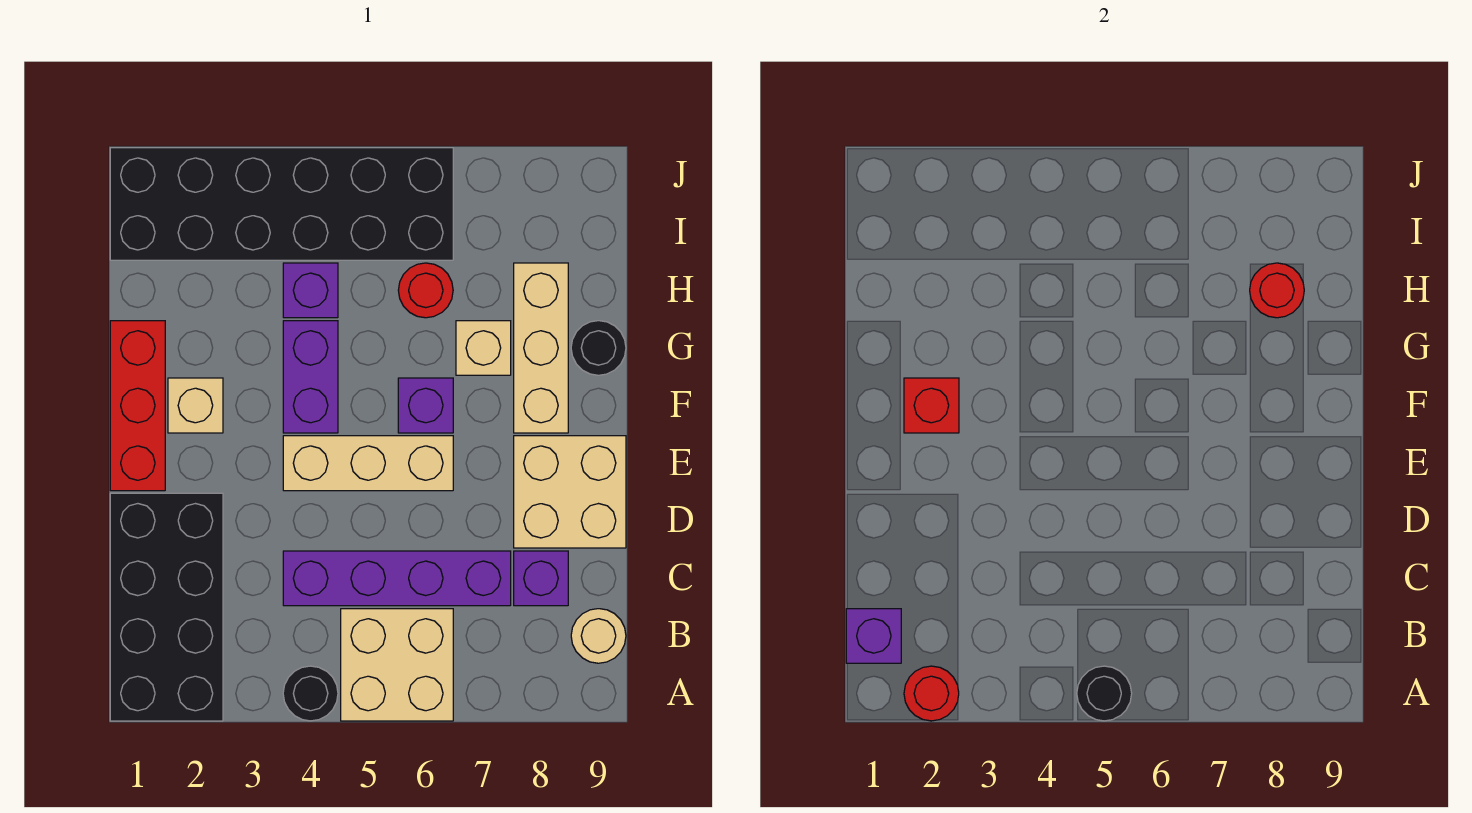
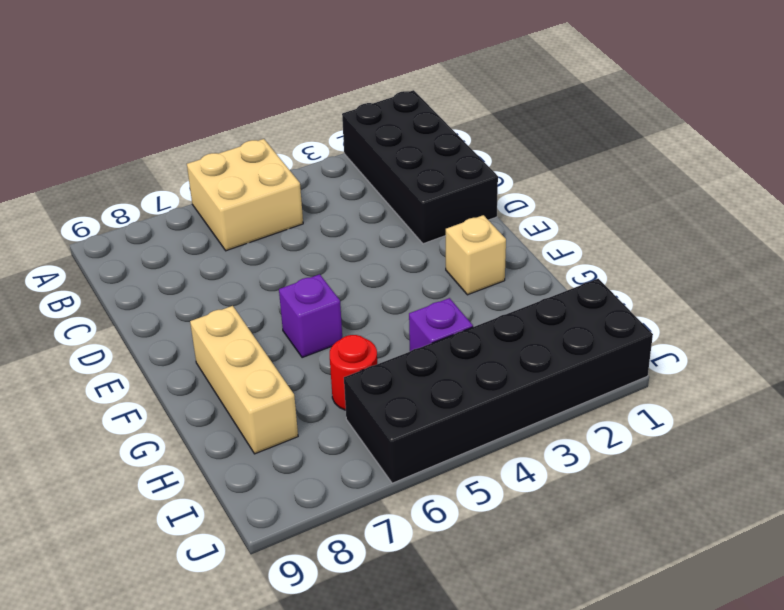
none -> black round brick A4 level 1
none -> tan round brick B9 level 1
none -> purple brick C4:C7 level 1

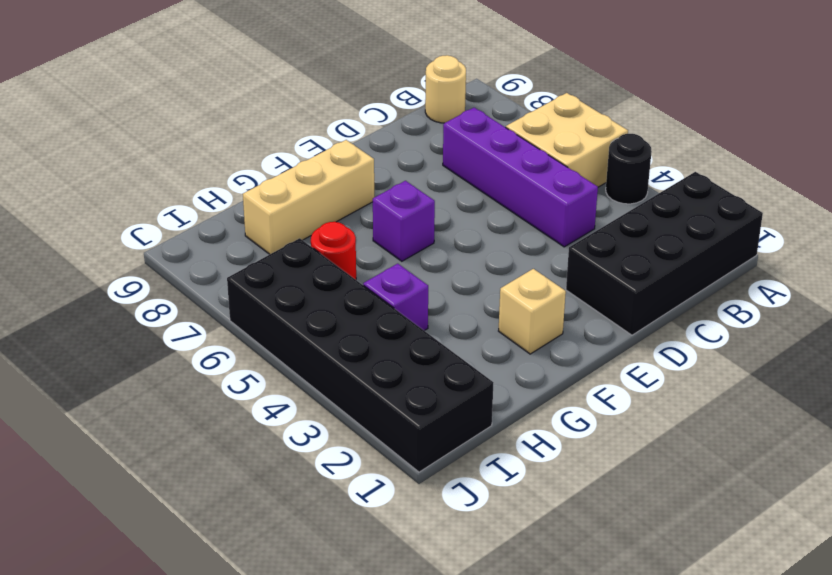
none -> purple brick C8 level 1
none -> tan brick D8:E9 level 1
none -> red brick E1:G1 level 1

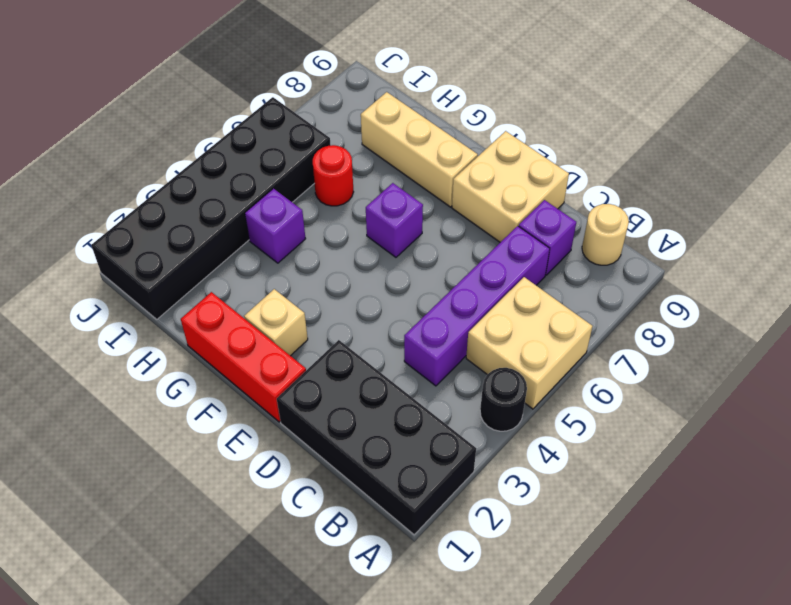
none -> tan brick E4:E6 level 1
none -> purple brick F4:G4 level 1
none -> tan brick G7 level 1

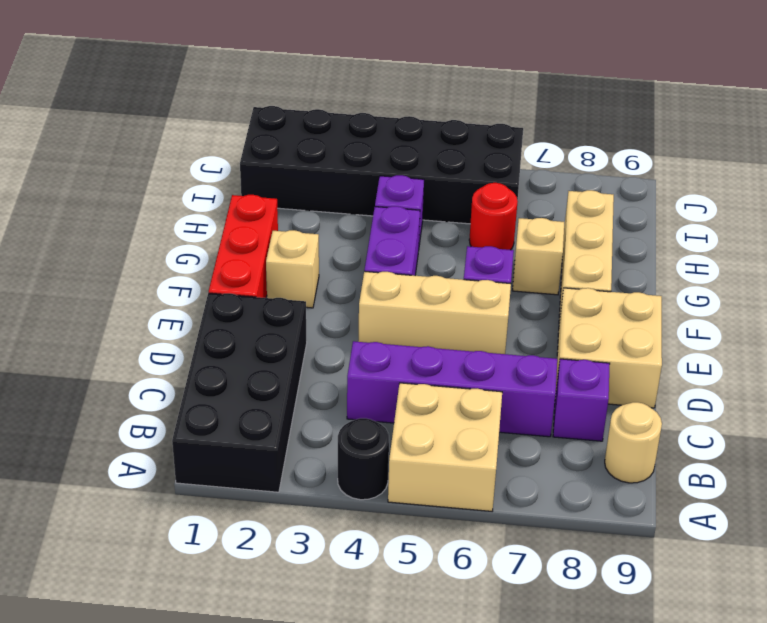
none -> black round brick G9 level 1
none -> red round brick A2 level 2
none -> black round brick A5 level 2

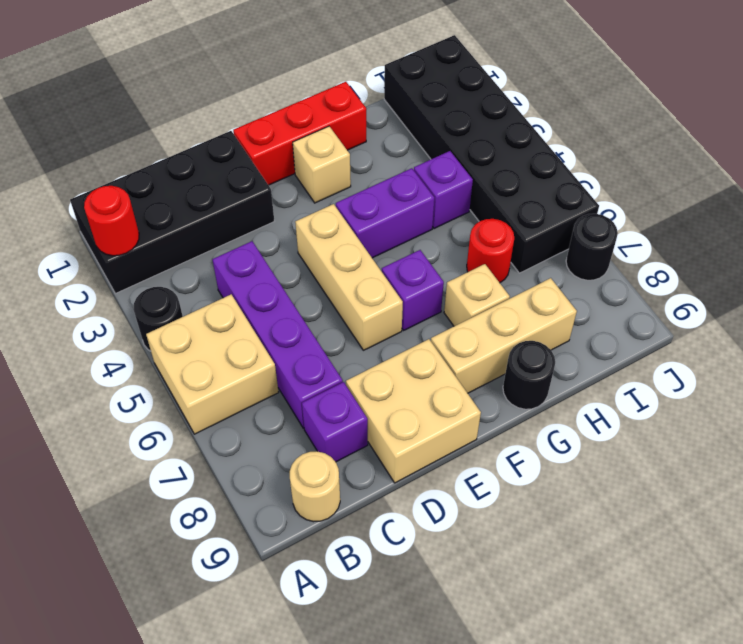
black round brick J7 level 1 -> black round brick A5 level 2
none -> purple brick B1 level 2
none -> red brick F2 level 2
none -> red round brick H8 level 2

